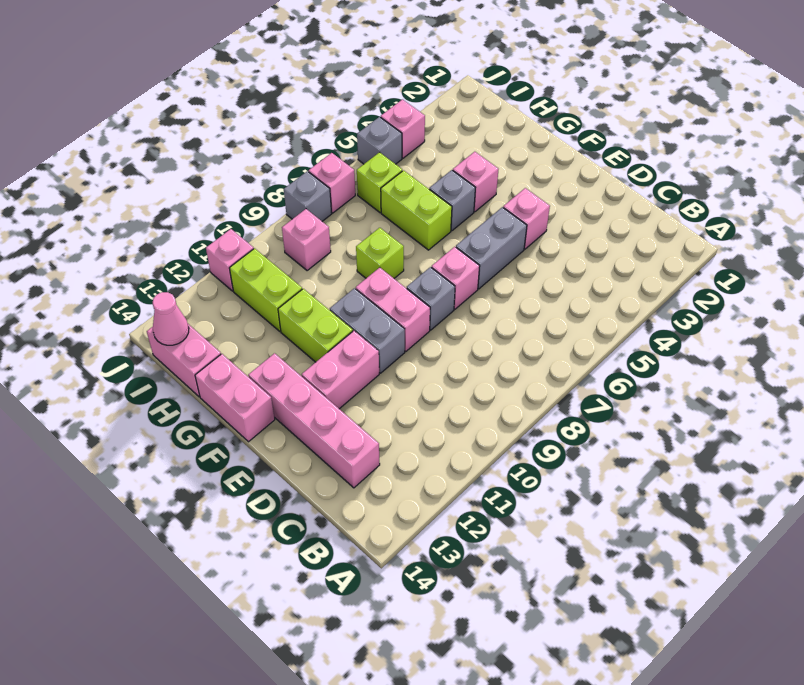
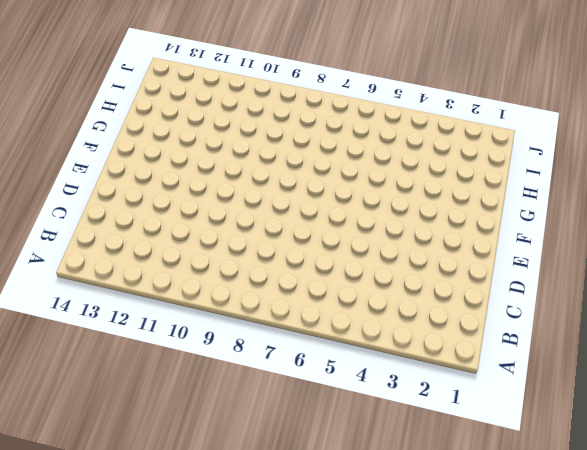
none -> pink brick C13:F13 level 1
none -> pink brick E4 level 1
none -> grey brick E5:E6 level 1

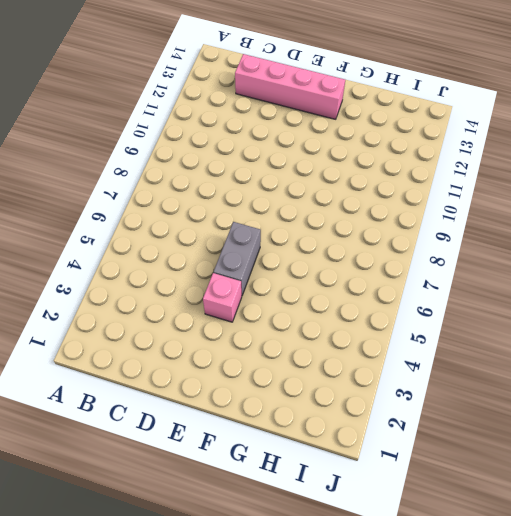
none -> pink brick E7 level 1
none -> grey brick E8 level 1
none -> pink brick E9:F9 level 1

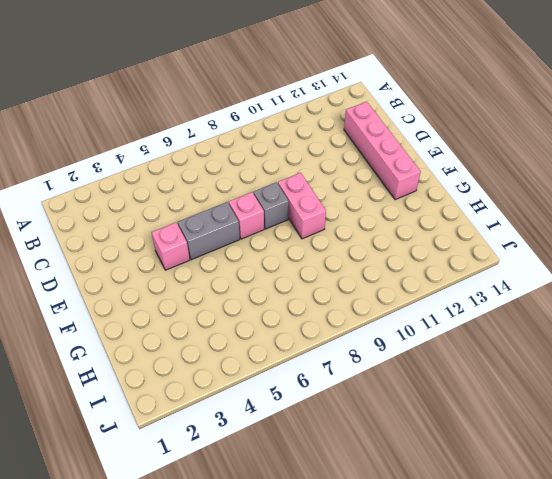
none -> grey brick E10:F10 level 1
none -> pink brick E11:E12 level 1
none -> lime brick F11:G11 level 1

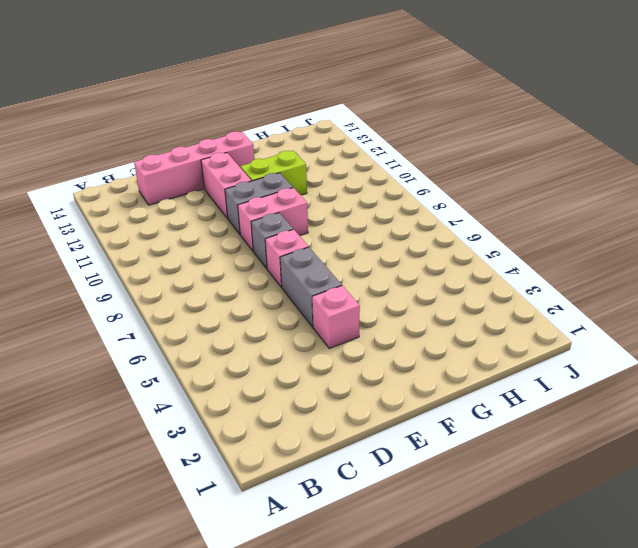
none -> pink brick F14:G14 level 1
none -> pink brick G4 level 1
none -> grey brick G5 level 1

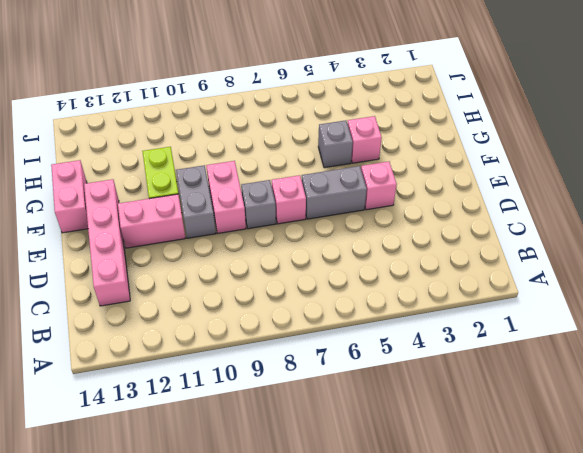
none -> lime brick G6:H6 level 1
none -> lime brick G8 level 1
none -> lime brick H11:I11 level 1

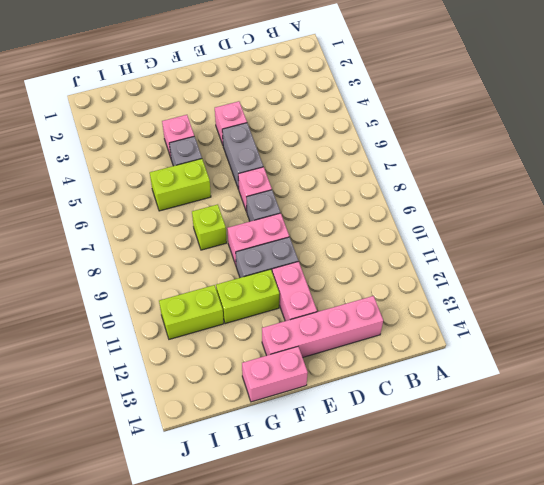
none -> pink brick H14:I14 level 1
none -> lime brick I6 level 1
none -> pink brick I9 level 1

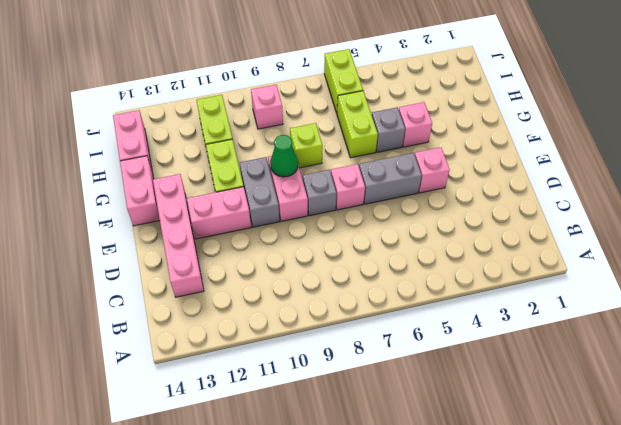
green cone F9 level 2 -> none
lime brick I6:J6 level 1 -> lime brick I6 level 1
none -> pink brick J4 level 1
none -> grey brick J5 level 1
none -> pink brick J7 level 1

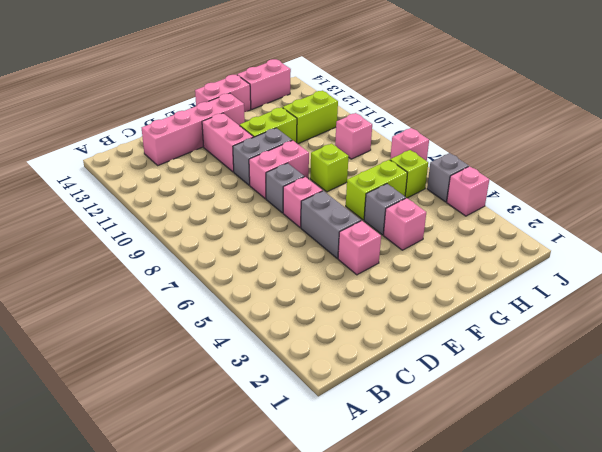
none -> grey brick J8 level 1
none -> pink brick J11 level 1
none -> pink cone I14 level 2

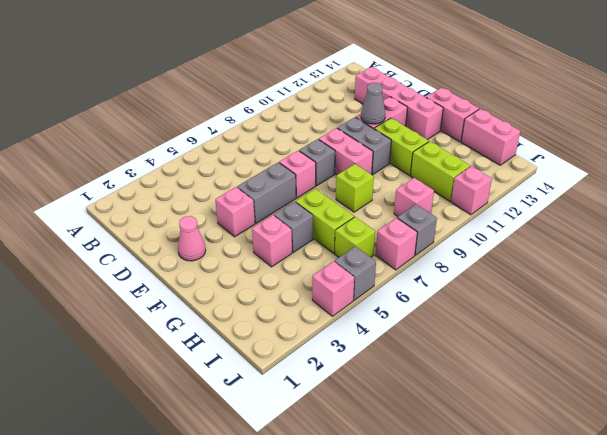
pink cone E2 level 1 -> pink cone I14 level 2
grey cone E11 level 2 -> none

